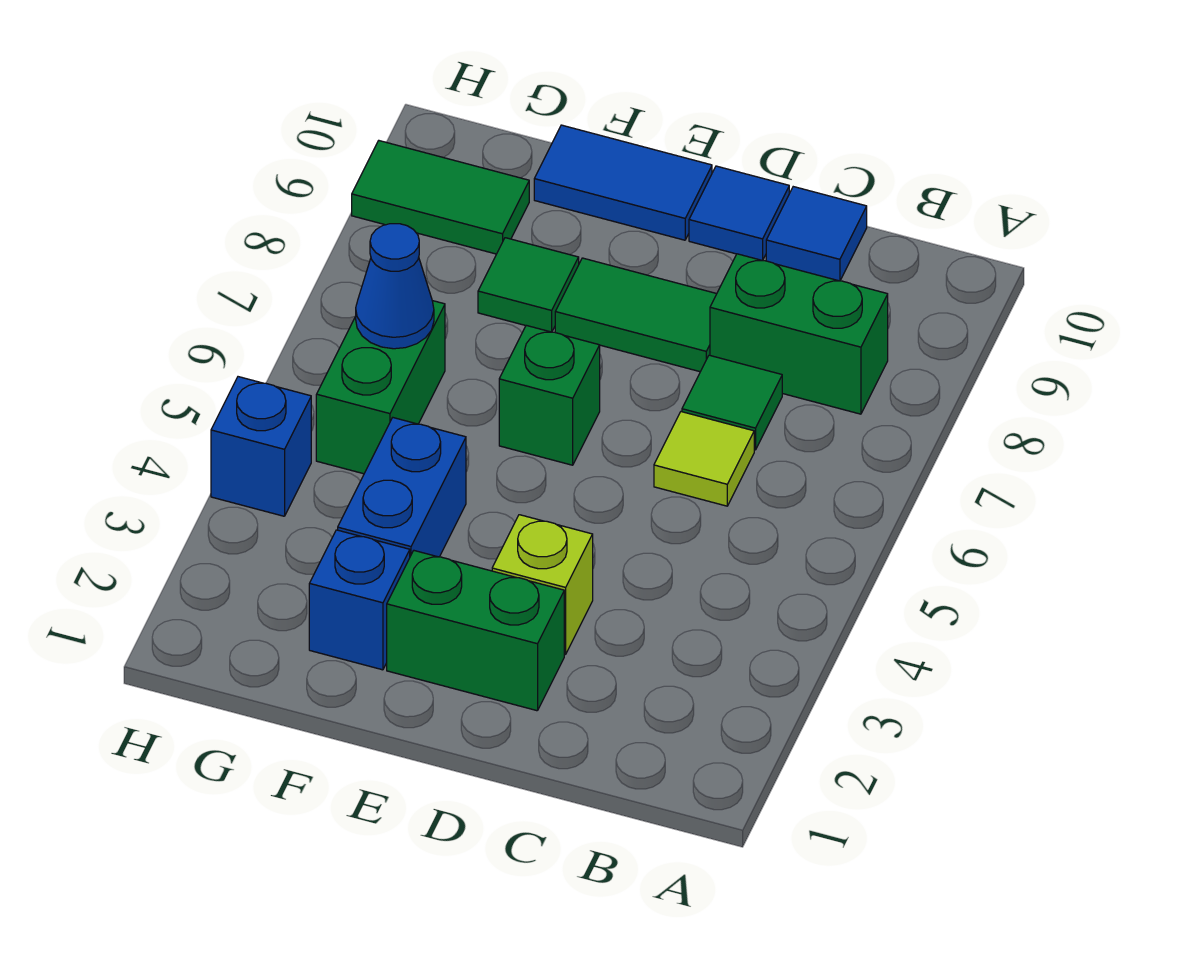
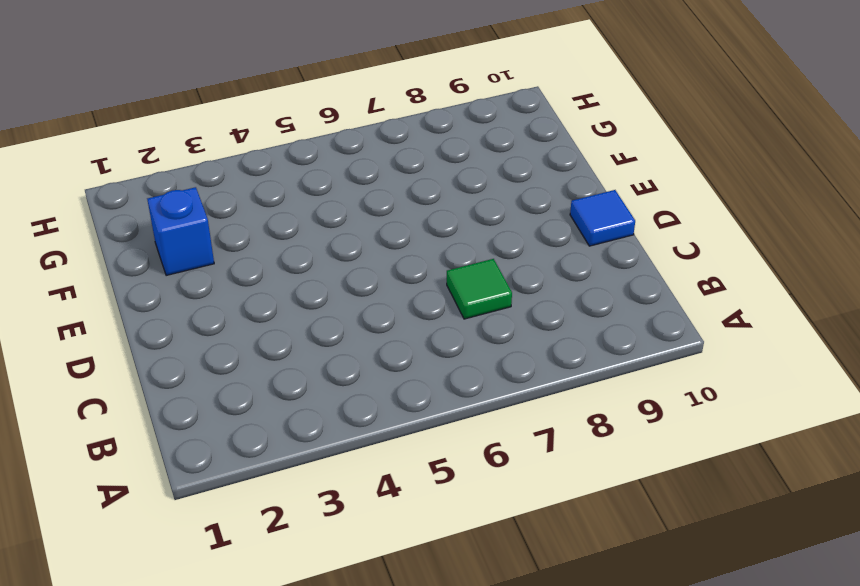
none -> green brick B8:C8 level 1
none -> lime tile C6 level 1
none -> blue tile C10 level 1

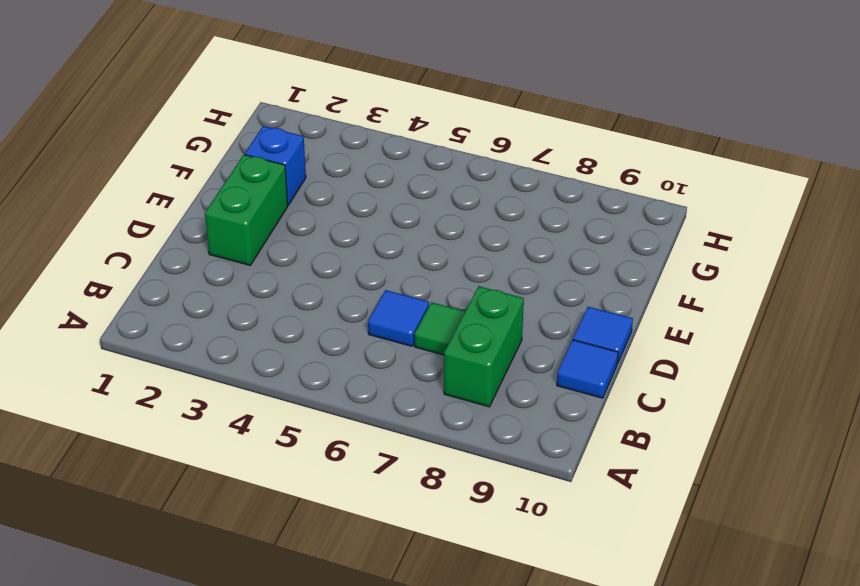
blue tile C6 level 1 -> lime tile C6 level 1
none -> lime brick D3 level 1
none -> green tile D8:E8 level 1
none -> green brick E6 level 1

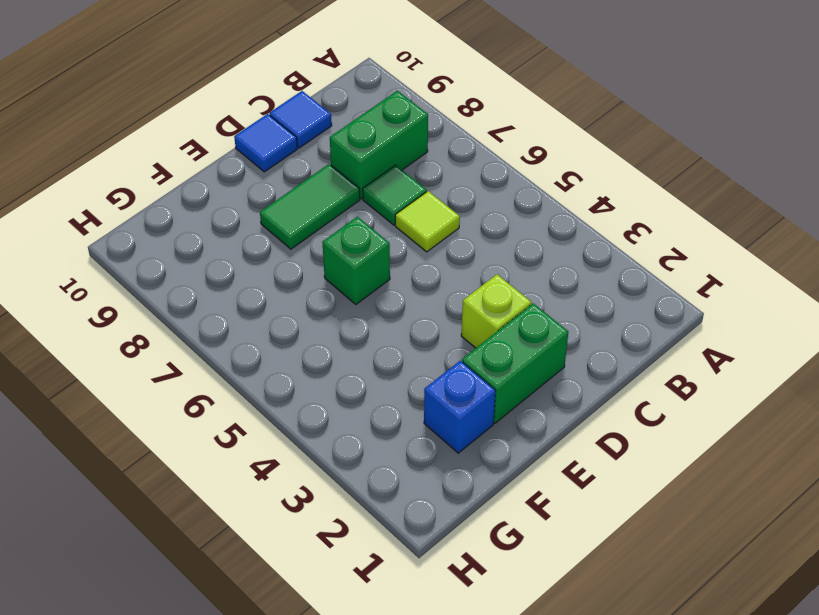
none -> blue tile E10:F10 level 1
none -> blue brick F3:F4 level 1
none -> green tile F8 level 1

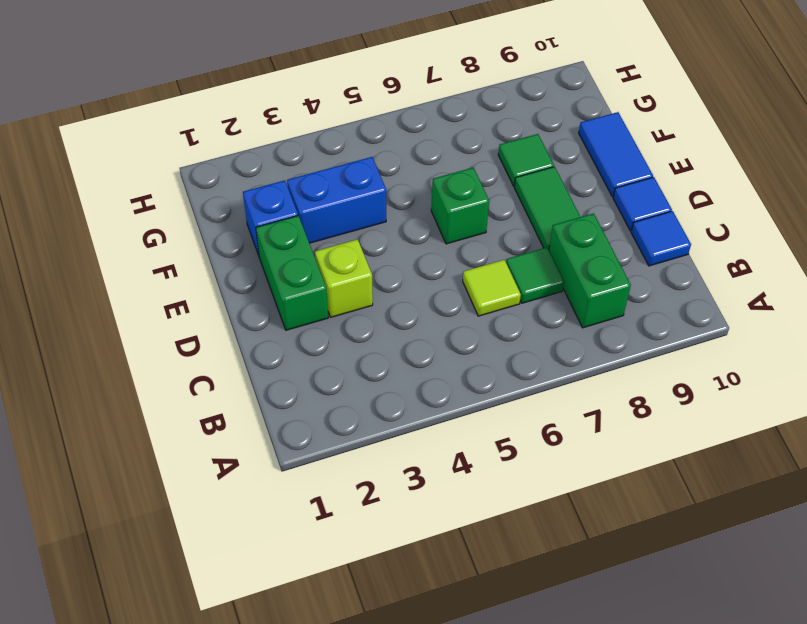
none -> green brick G5:G6 level 1
none -> green tile G9:H9 level 1
none -> blue brick H4 level 1

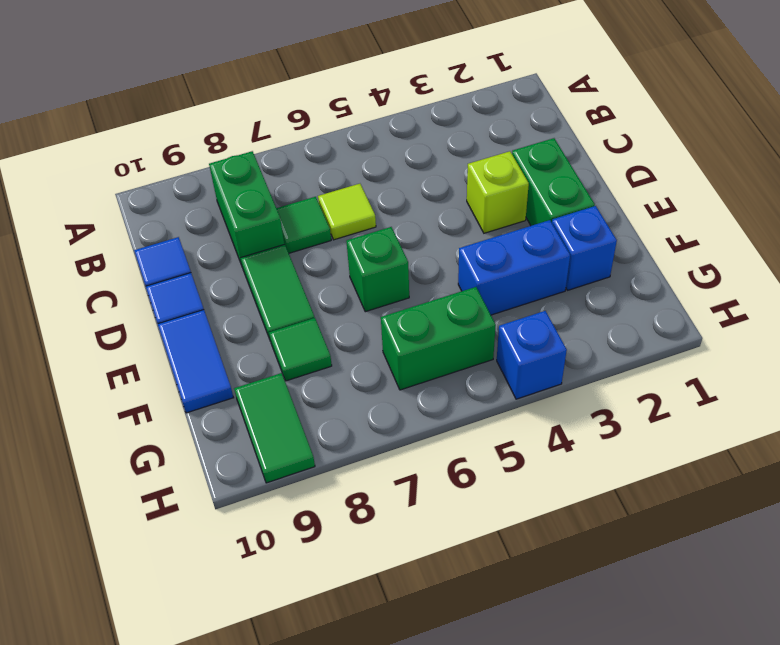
none -> blue cone G6 level 2

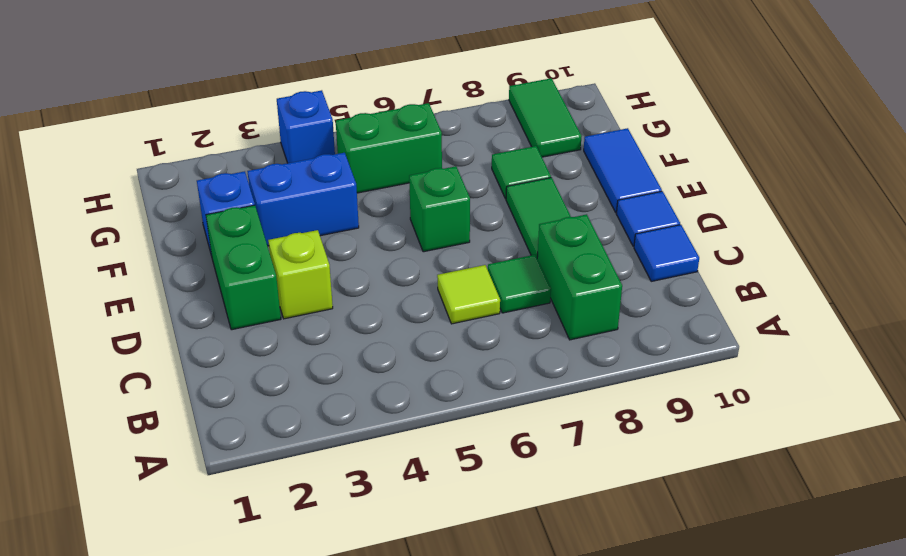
none -> blue cone G6 level 2

